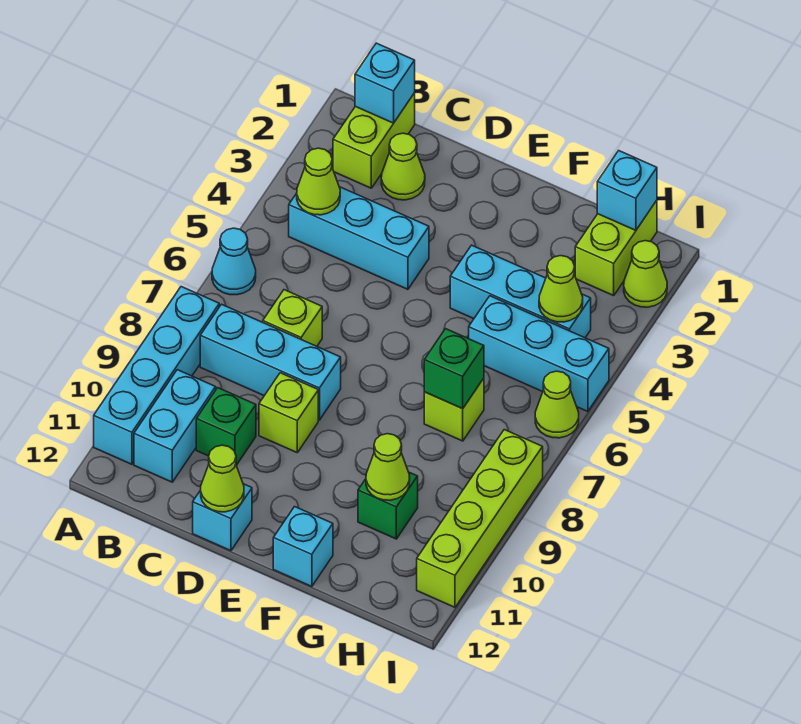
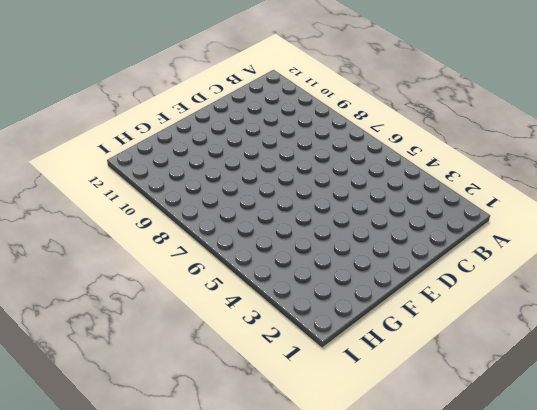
none -> cyan cone A6 level 1
none -> cyan brick A8:A11 level 1
none -> lime brick B1:B2 level 1

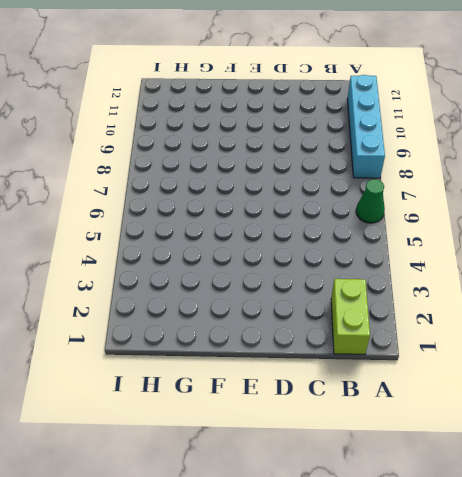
green cone A6 level 1 -> cyan cone A6 level 1
none -> cyan brick B4:D4 level 1
none -> cyan brick B8:D8 level 1
none -> cyan brick B10:B11 level 1

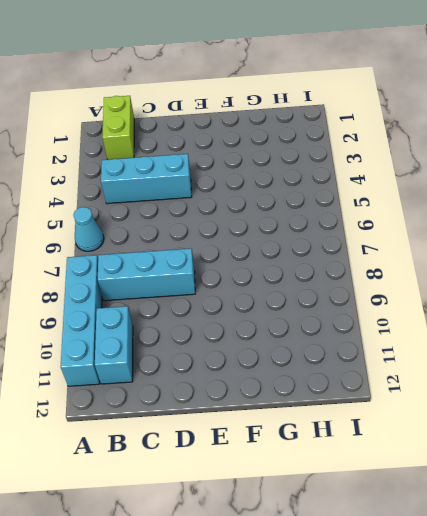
none -> lime cone C2 level 1
none -> lime brick C7 level 1
none -> green brick C10 level 1

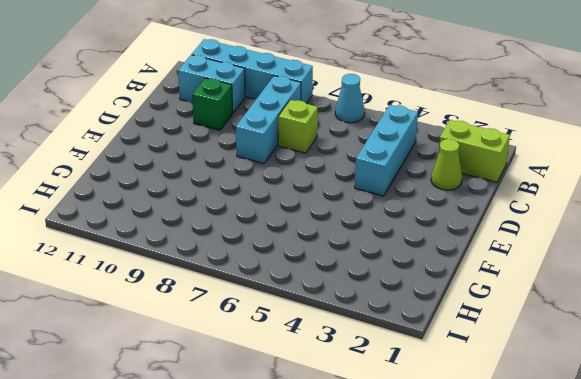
none -> lime brick D9 level 1
none -> cyan brick D12 level 1
none -> cyan brick F4:H4 level 1

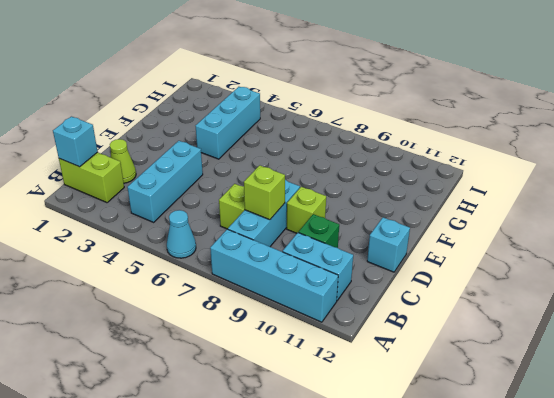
lime brick C8 level 2 -> lime brick G7 level 1
none -> cyan brick F12 level 1
none -> cyan brick G5:I5 level 1
none -> green brick G10 level 1

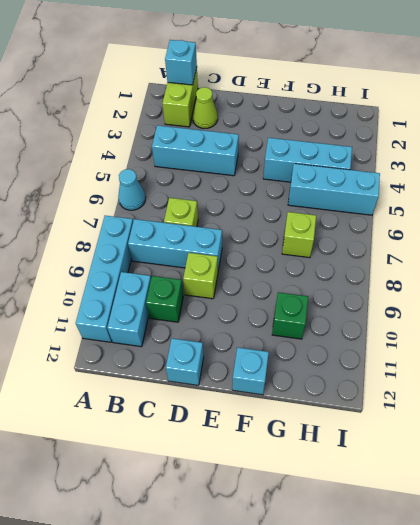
none -> lime brick H1:H2 level 1
none -> lime cone I2 level 1
none -> lime cone I6 level 1

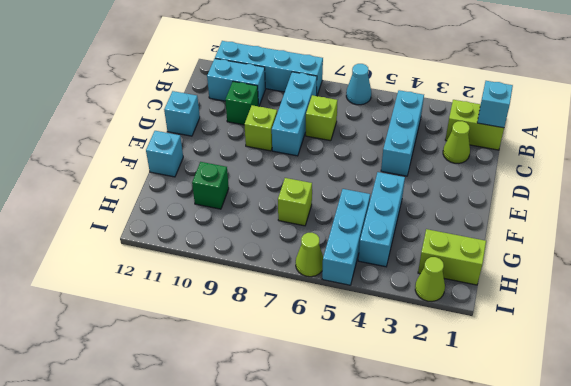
none -> lime brick I8:I11 level 1
none -> lime cone B4 level 2
none -> lime cone D12 level 2

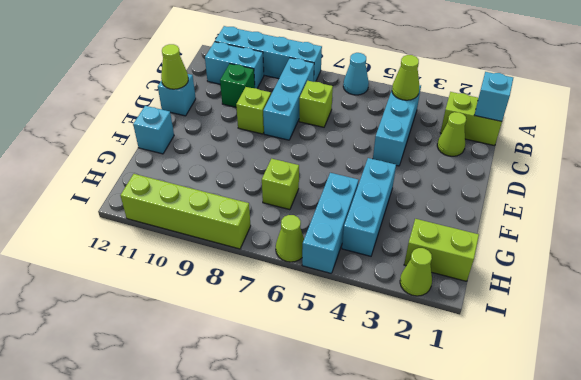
none -> green brick G10 level 1
none -> green brick G7 level 2
none -> lime cone G10 level 2

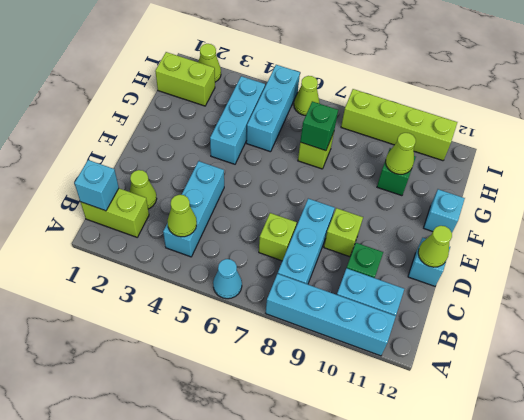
none -> cyan brick H1 level 2
none -> lime cone H4 level 2

